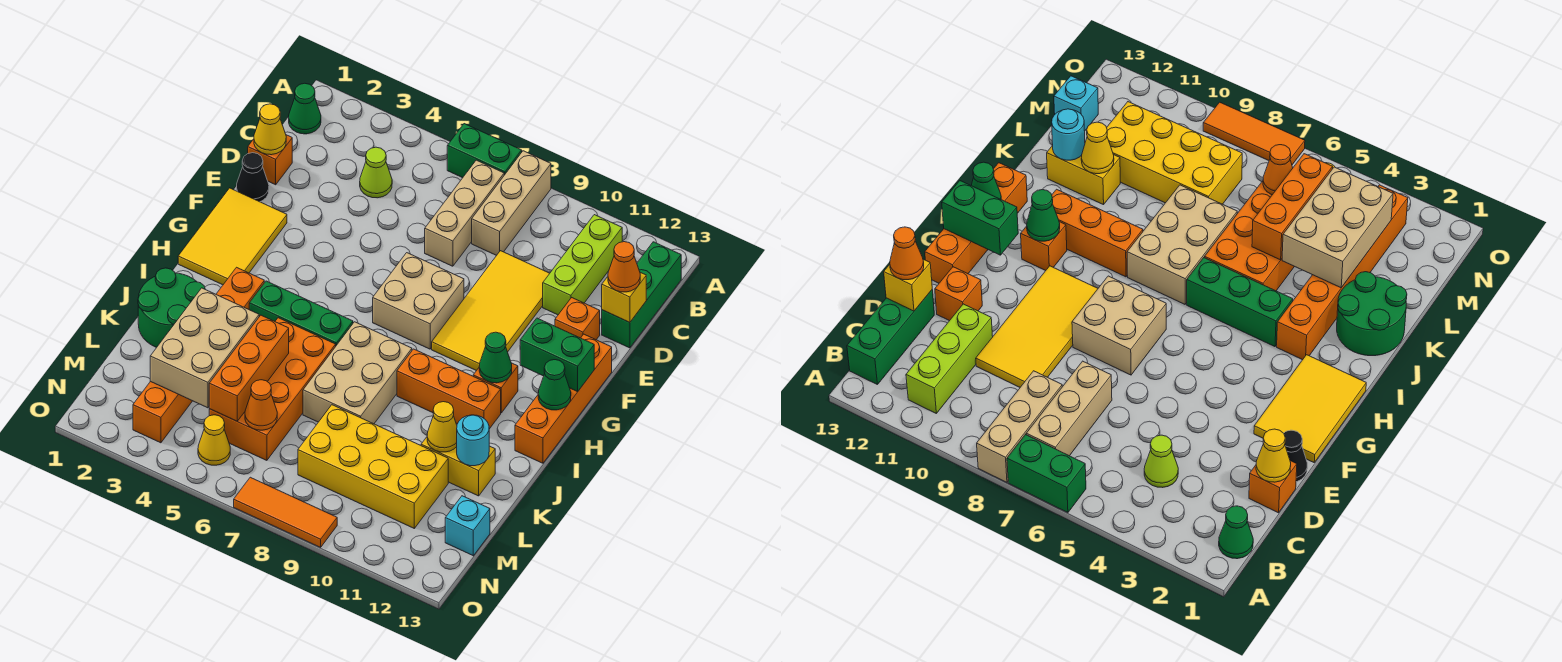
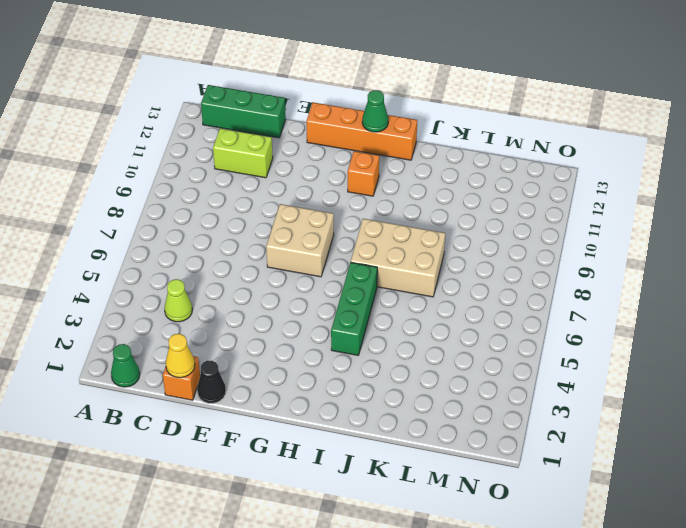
lime brick C11:D11 level 1 -> lime brick B11:D11 level 1
none -> green brick A6:A7 level 1
none -> tan brick A8:C8 level 1
none -> tan brick B7:D7 level 1
none -> yellow tile D9:G10 level 1

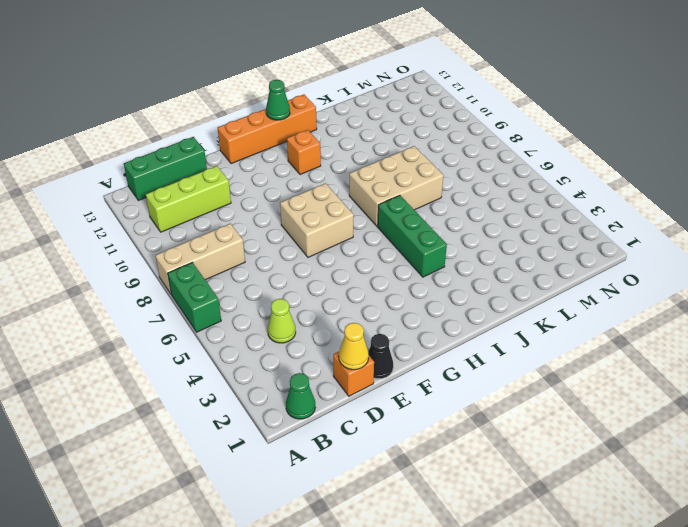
none -> tan brick B7:D7 level 1
none -> yellow tile D9:G10 level 1
none -> orange brick E12 level 1
none -> yellow tile F1:H2 level 1

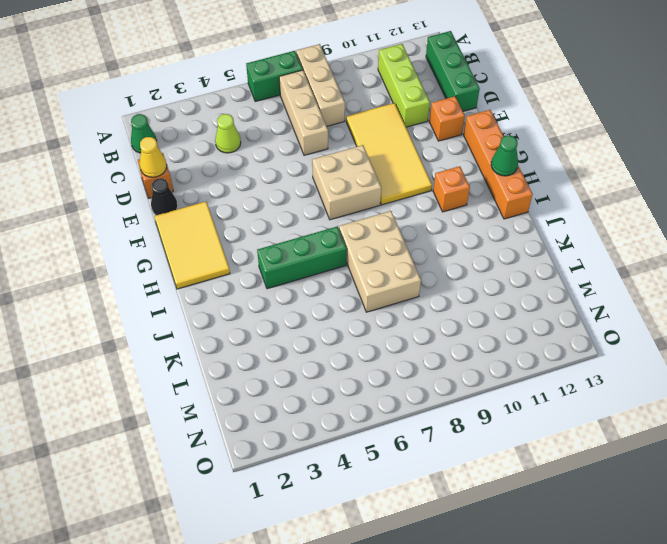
none -> orange brick I3:N3 level 1
none -> orange brick I9:I11 level 1
none -> green round brick J1:K2 level 1
none -> orange brick J5:M6 level 1

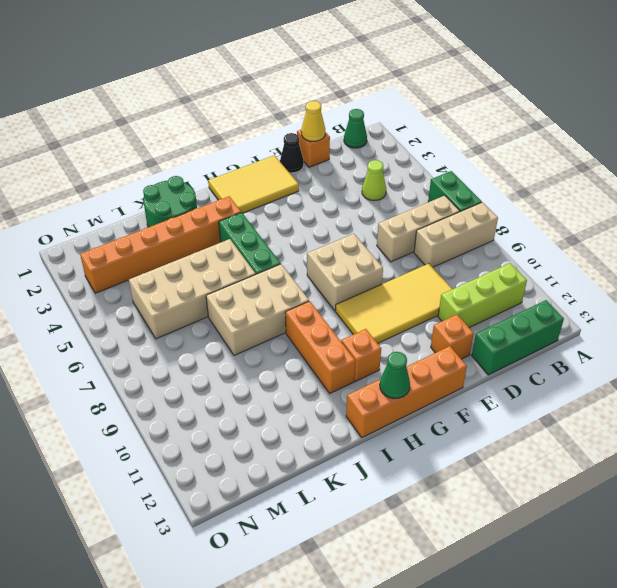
tan brick J5:M6 level 1 -> orange brick J5:M6 level 1
none -> yellow brick K11:K12 level 1
none -> yellow brick L8:M11 level 1
none -> cyan brick M13 level 1
none -> yellow cone N5 level 1

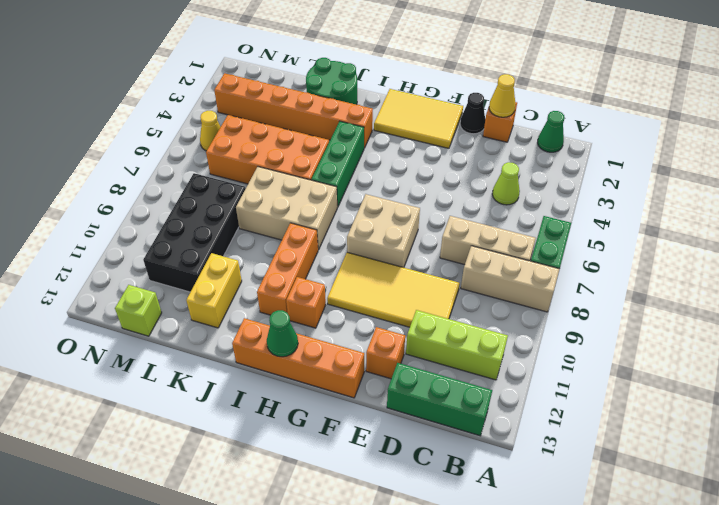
black brick L8:M11 level 1 -> yellow brick L8:M11 level 1
lime brick M13 level 1 -> cyan brick M13 level 1
none -> orange tile O7:O9 level 1
none -> yellow brick D13 level 2
none -> green brick G12:G13 level 2
none -> green cone H11 level 2

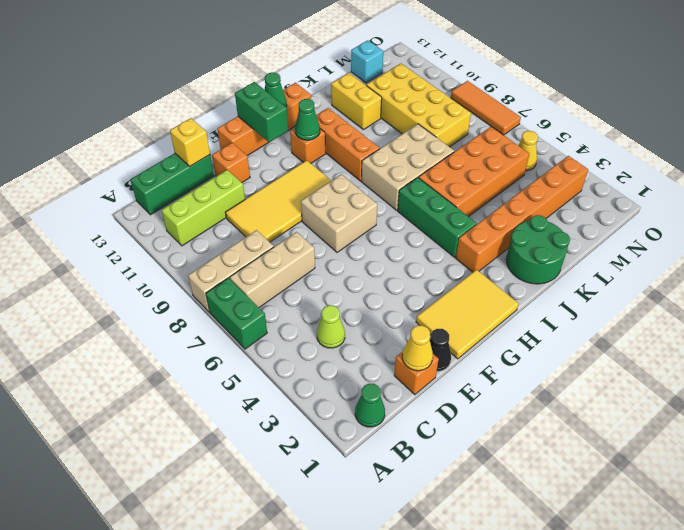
none -> tan brick K3:M4 level 2
none -> orange brick K5:M5 level 2
none -> yellow cone K11 level 2
none -> cyan round brick K12 level 2

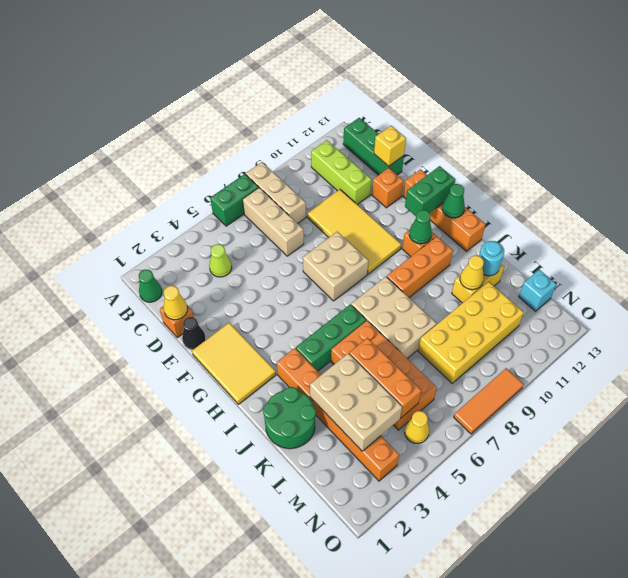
none -> orange cone M6 level 2
none -> orange cone D13 level 3

